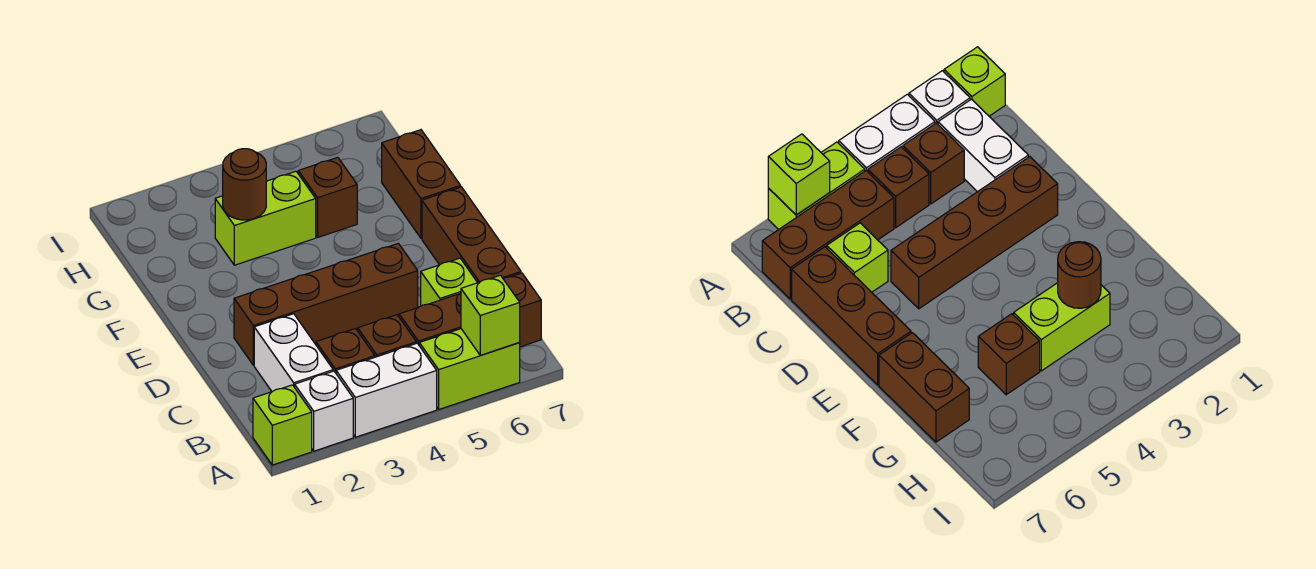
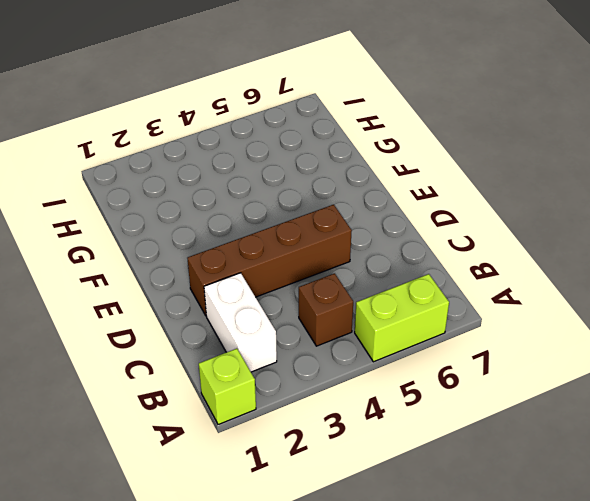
none -> white brick A2 level 1
none -> white brick A3:A4 level 1
none -> brown brick B3 level 1

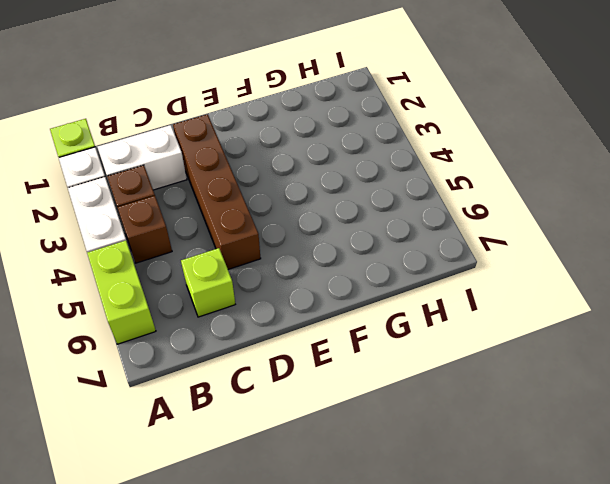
none -> brown brick B5:B7 level 1
none -> brown brick C7:E7 level 1
none -> brown brick F7:G7 level 1

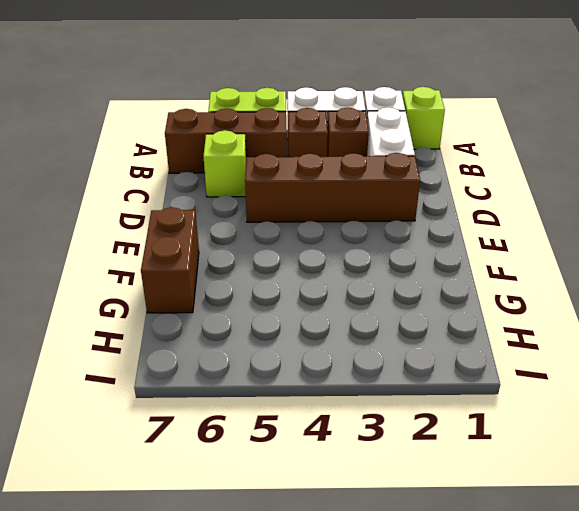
none -> brown brick C7:E7 level 1
none -> lime brick G3:G4 level 1
none -> brown brick G5 level 1

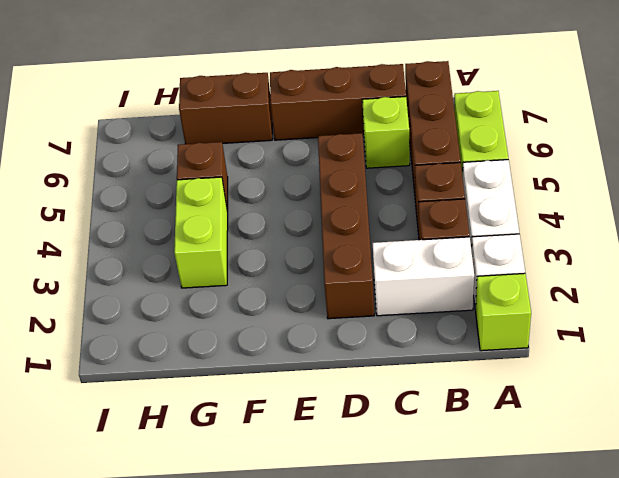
none -> lime brick A6 level 2
none -> brown round brick G3 level 2

